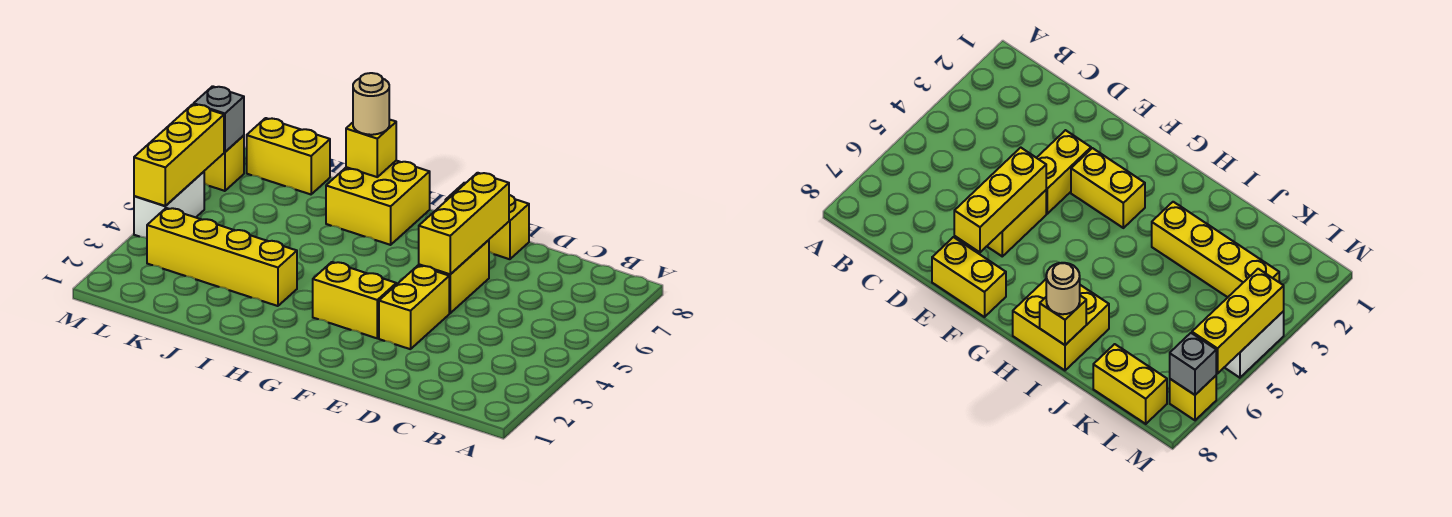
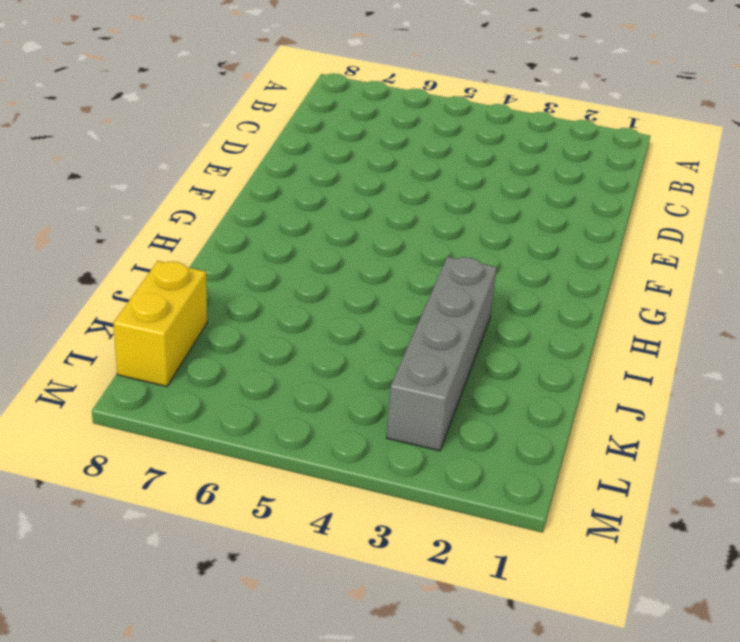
grey brick I3:L3 level 1 -> yellow brick I3:L3 level 1
none -> yellow brick E3:E4 level 1
none -> yellow brick E5:E6 level 1
none -> yellow brick E8:F8 level 1

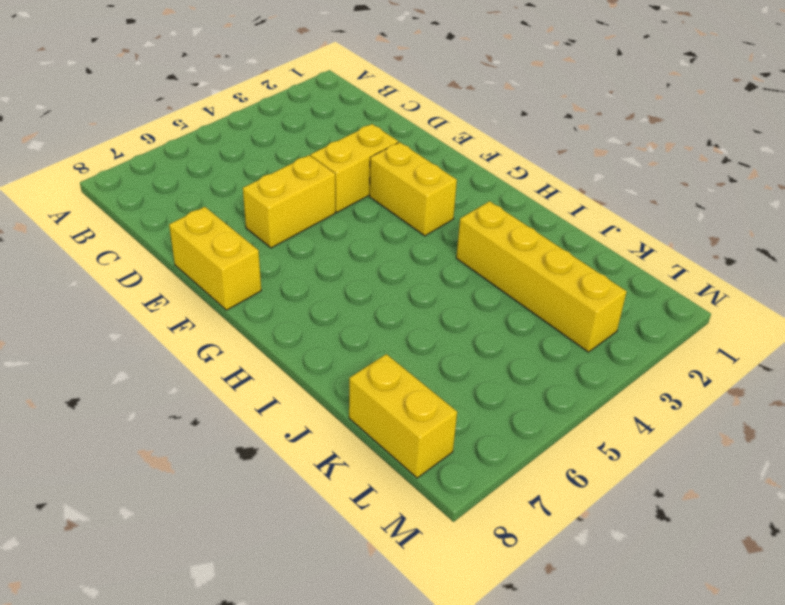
none -> yellow brick H7:I8 level 1
none -> white brick M4:M5 level 1
none -> yellow brick M7 level 1

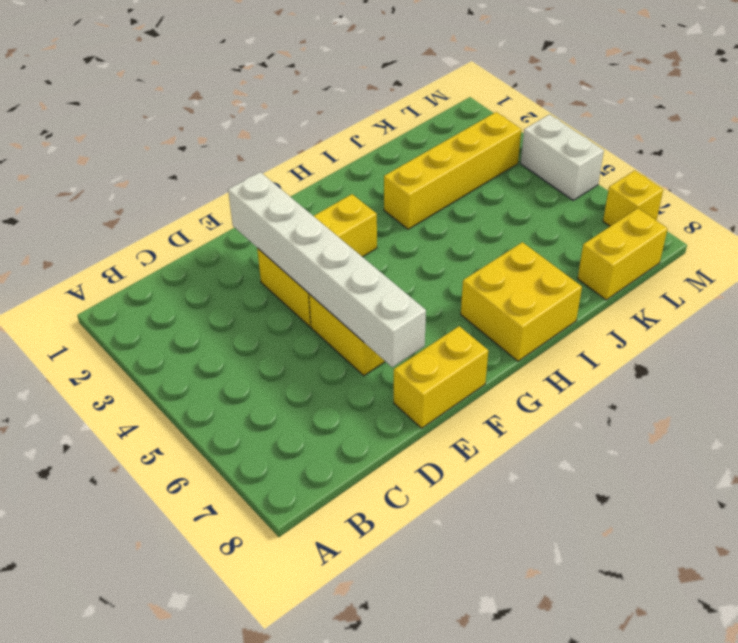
white brick E2:E7 level 2 -> yellow brick E5:E7 level 2
none -> yellow brick I8 level 2
none -> yellow brick M4:M6 level 2
none -> grey brick M7 level 2

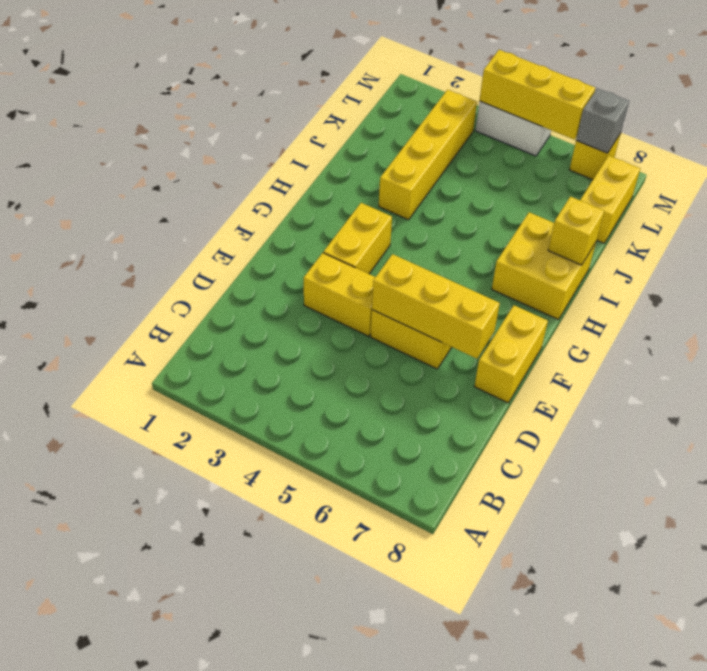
none -> tan round brick I8 level 3

